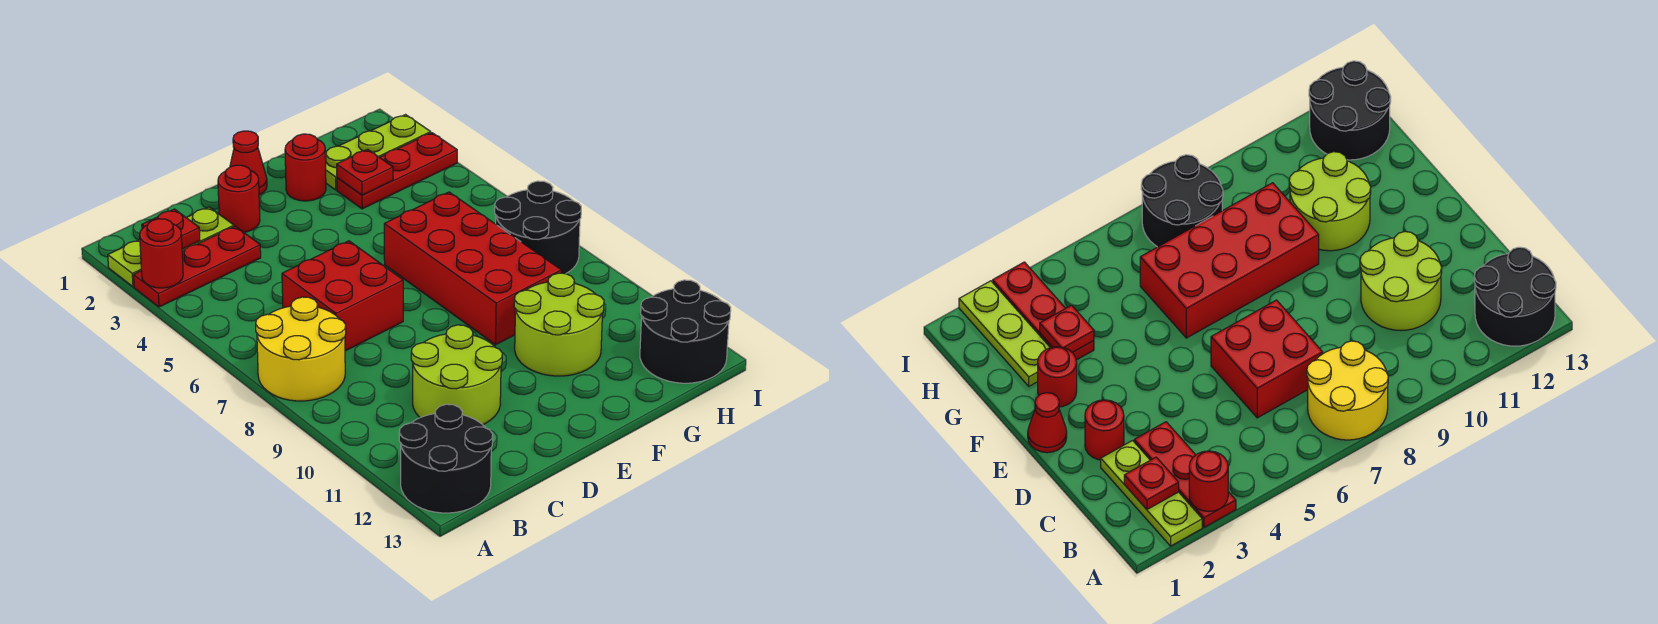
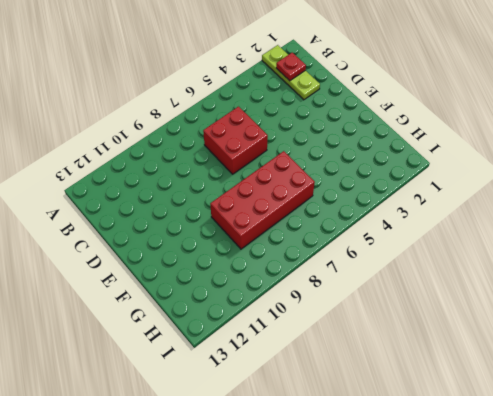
none -> red plate A3:C3 level 1
none -> yellow round brick A7:B8 level 1
none -> black round brick A12:B13 level 1

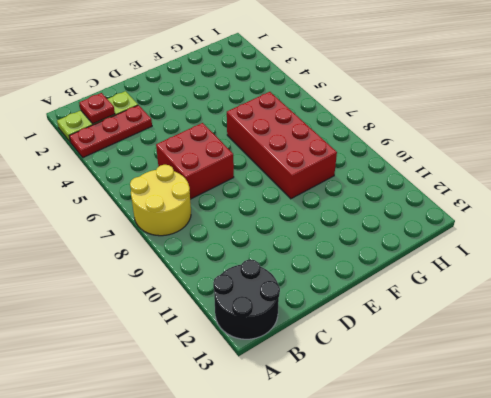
none -> lime round brick C10:D11 level 1
none -> red round brick D2 level 1
none -> red cone E1 level 1

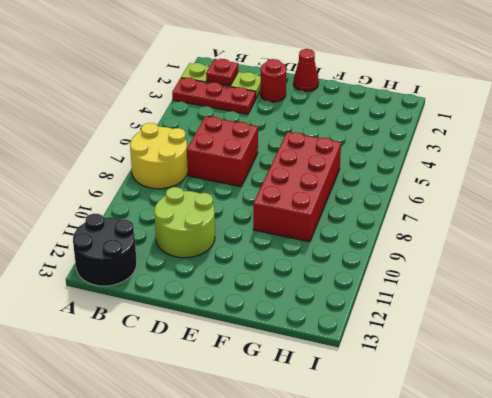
none -> red round brick F2 level 1
none -> lime round brick F10:G11 level 1
none -> lime plate G2:I2 level 1

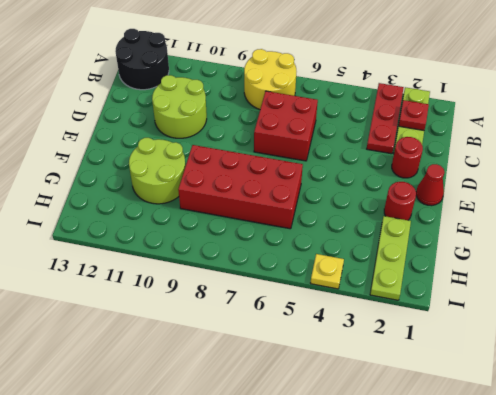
yellow plate I4 level 1 -> none
none -> red plate G3:I3 level 1
none -> black round brick H7:I8 level 1
none -> black round brick H12:I13 level 1

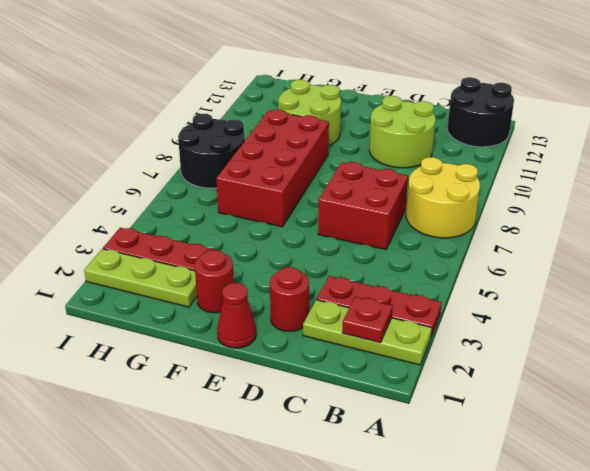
none -> black round brick H12:I13 level 1
none -> red round brick A3 level 2
none -> red plate G3 level 2

